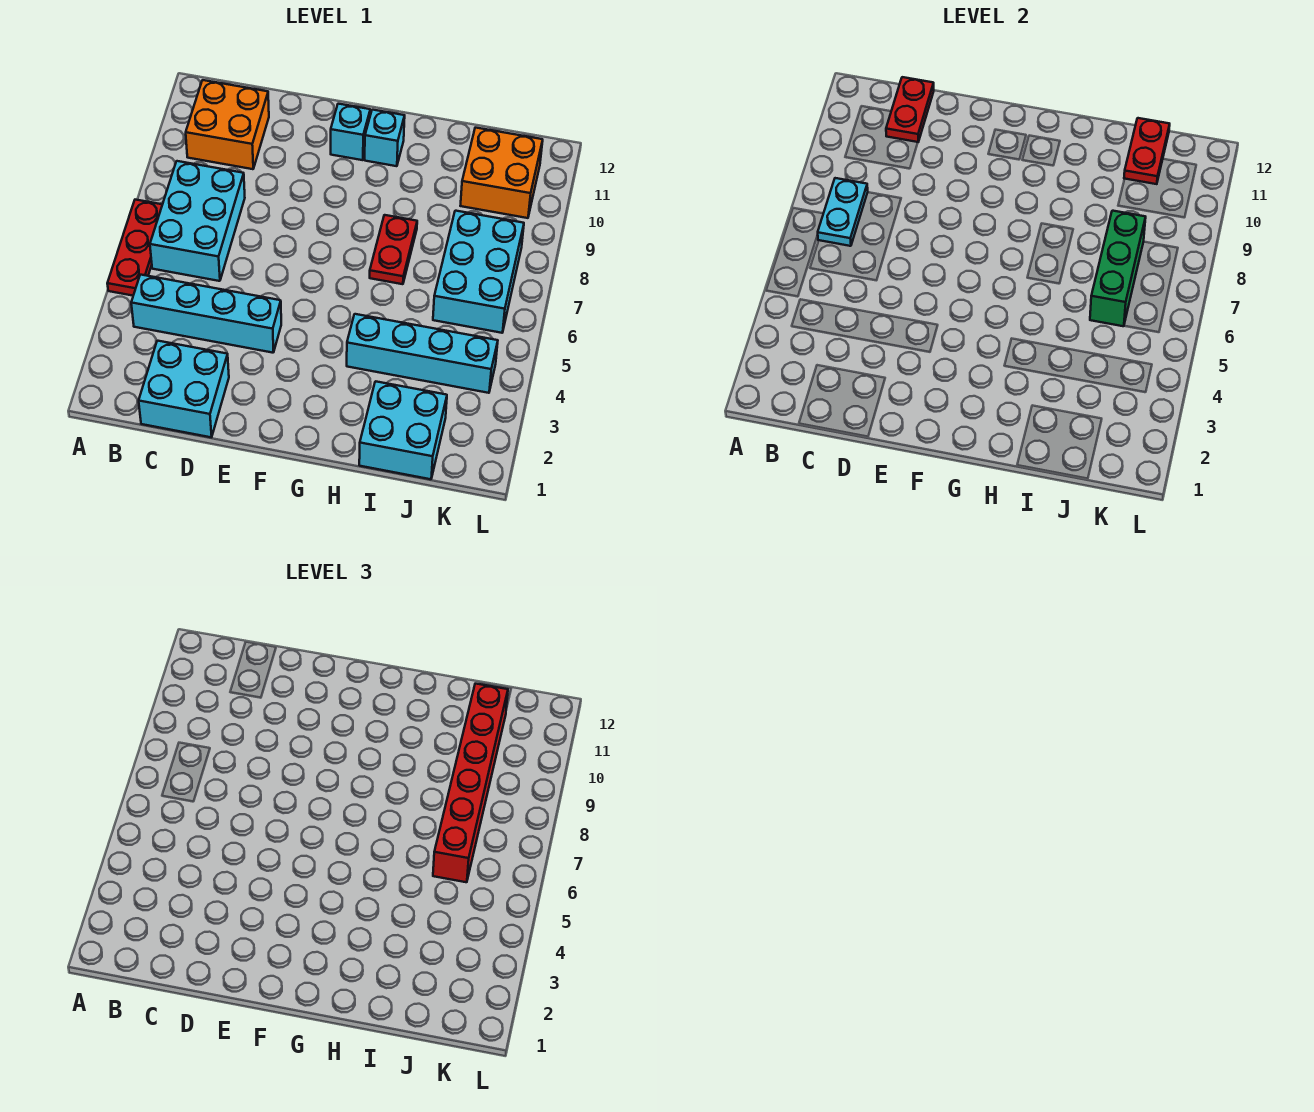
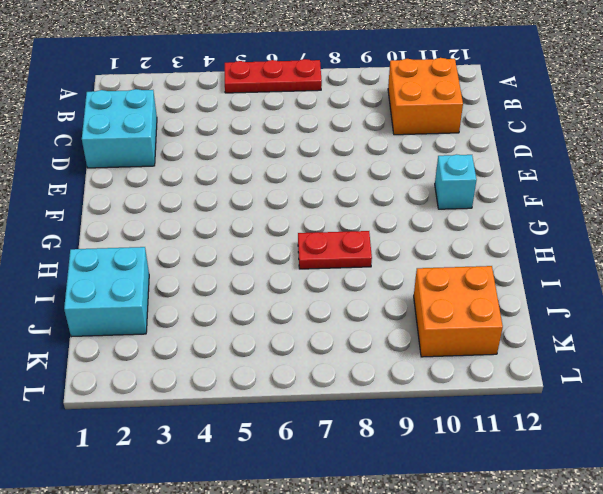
none -> cyan brick B4:E4 level 1
none -> cyan brick B6:C8 level 1
none -> cyan brick G11 level 1

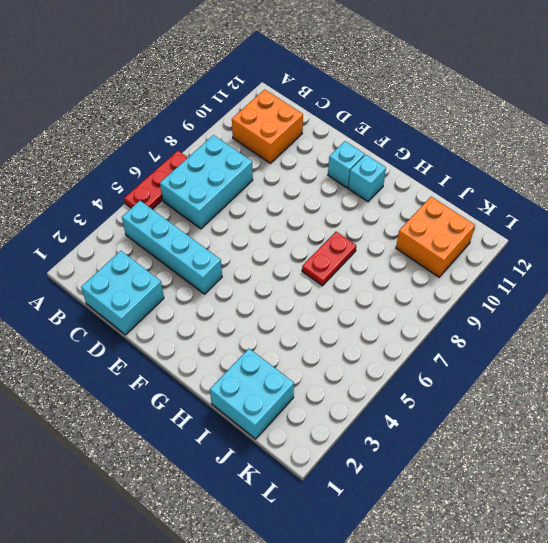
none -> cyan brick H4:K4 level 1
none -> cyan brick J6:K8 level 1
none -> cyan plate B7:B8 level 2

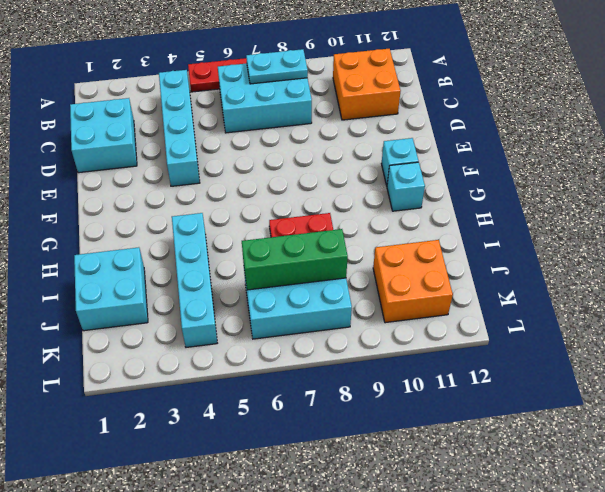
none -> red plate C11:C12 level 2
none -> red plate J11:J12 level 2
none -> red brick J6:J11 level 3

